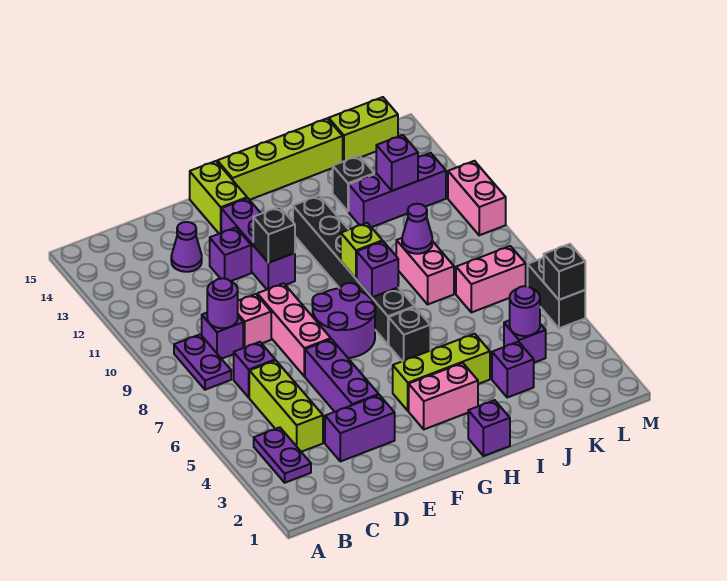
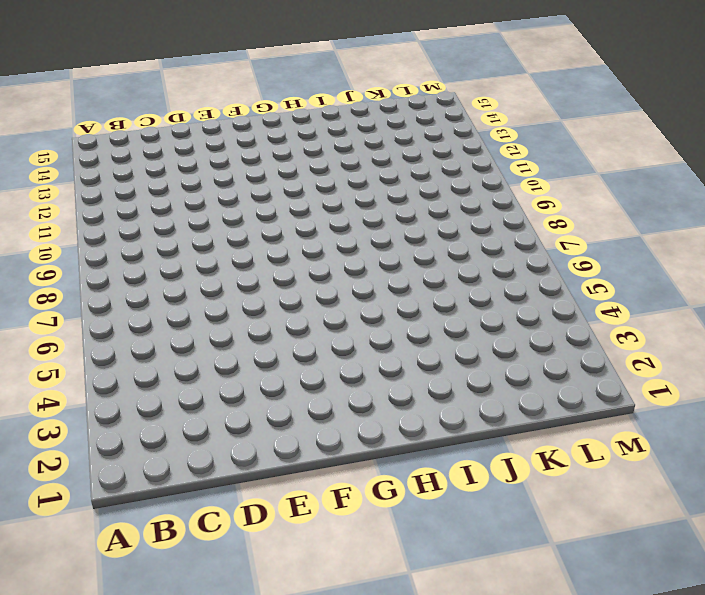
none -> purple plate B3:B4 level 1
none -> purple plate B8:B9 level 1
none -> lime brick C4:C6 level 1
none -> purple brick C7 level 1

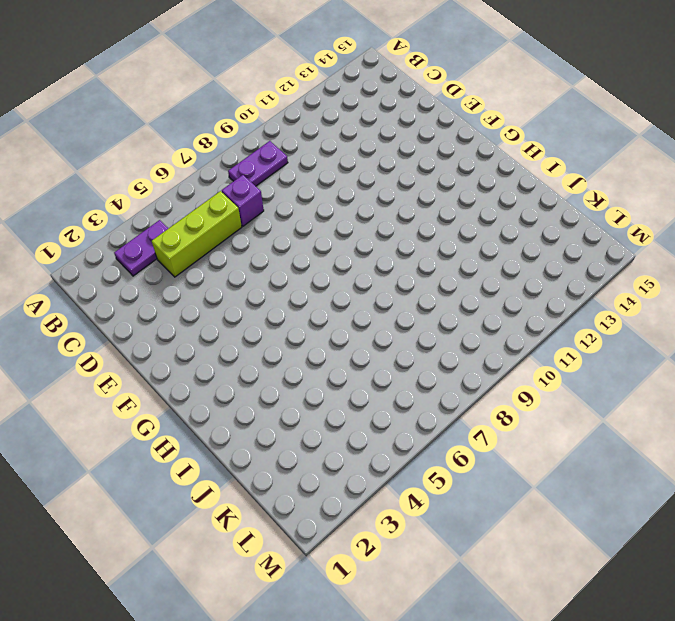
none -> purple brick C9 level 1
none -> purple brick D3:E3 level 1
none -> pink brick D9 level 1
none -> purple cone D13 level 1

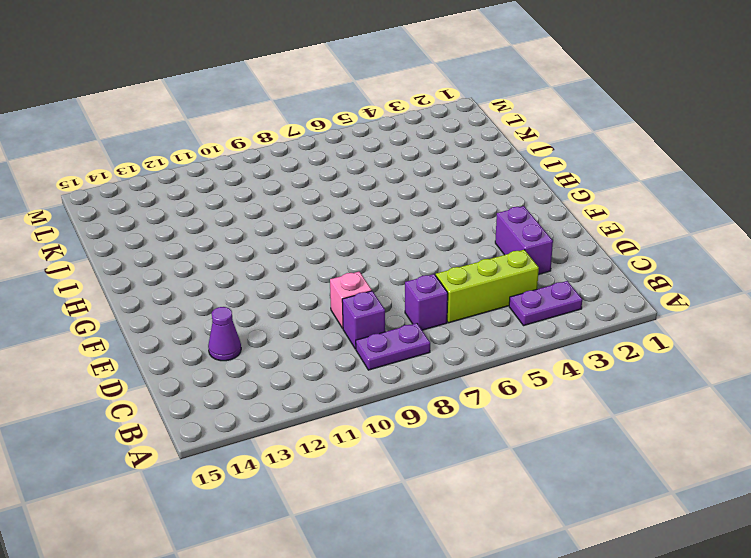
none -> purple brick E4:E6 level 1
none -> pink brick E7:E9 level 1
none -> purple brick E12 level 1
none -> purple round brick F7:G8 level 1

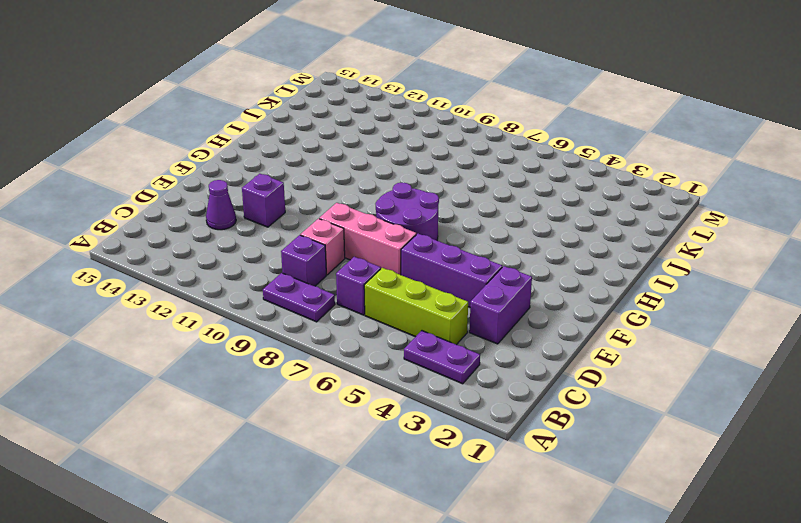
none -> purple brick F11:F13 level 1
none -> lime brick F14:F15 level 1
none -> pink brick G3:H3 level 1
none -> lime brick G4:I4 level 1

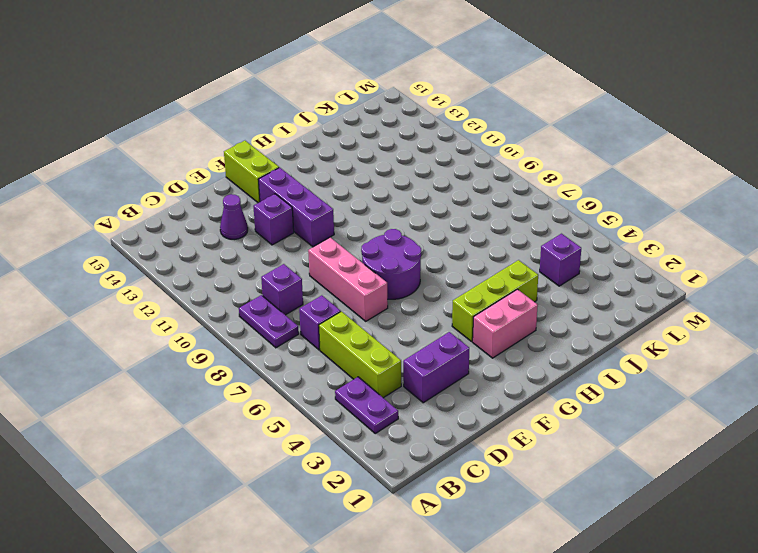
none -> pink brick D9 level 1
none -> purple brick E4:E6 level 1
none -> lime brick G15:J15 level 1
none -> purple brick H1 level 1

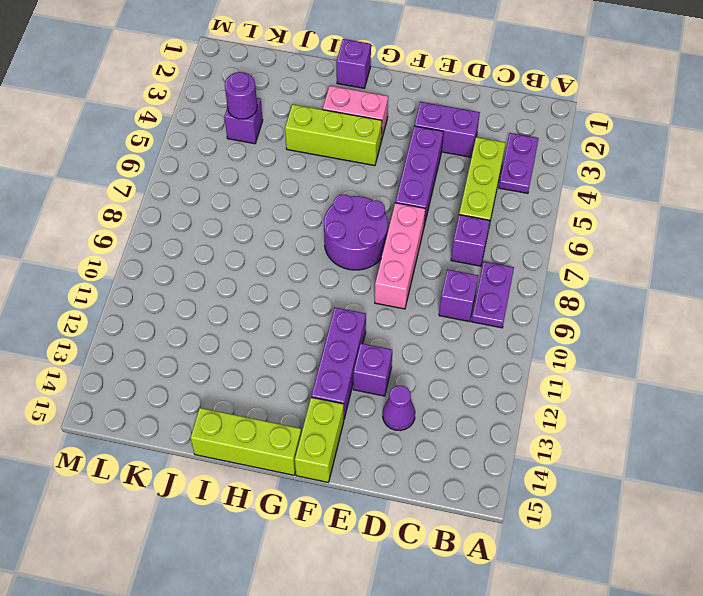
lime brick G15:I15 level 1 -> lime brick G15:J15 level 1
none -> pink brick D9 level 1
none -> black brick H6 level 1
none -> black brick H7:H12 level 1
none -> purple brick J3 level 1

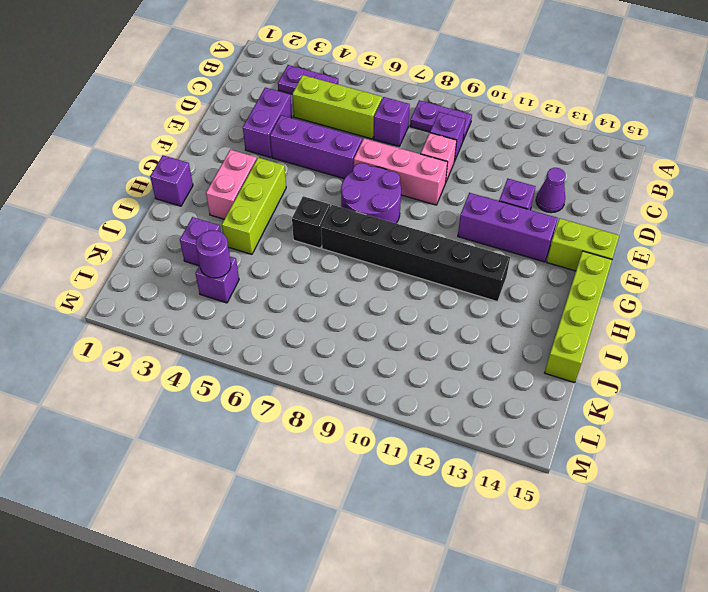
none -> pink brick J8:J9 level 1
none -> purple brick J12:L12 level 1
none -> black brick J13 level 1
none -> pink brick K7:L7 level 1

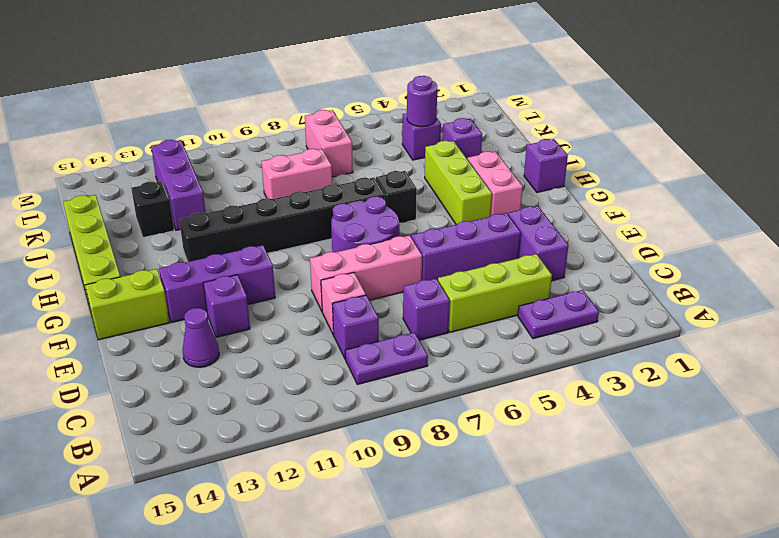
none -> lime brick K15:L15 level 1
none -> black brick M5:M6 level 1
none -> pink brick M10:M11 level 1
none -> purple round brick C9 level 2

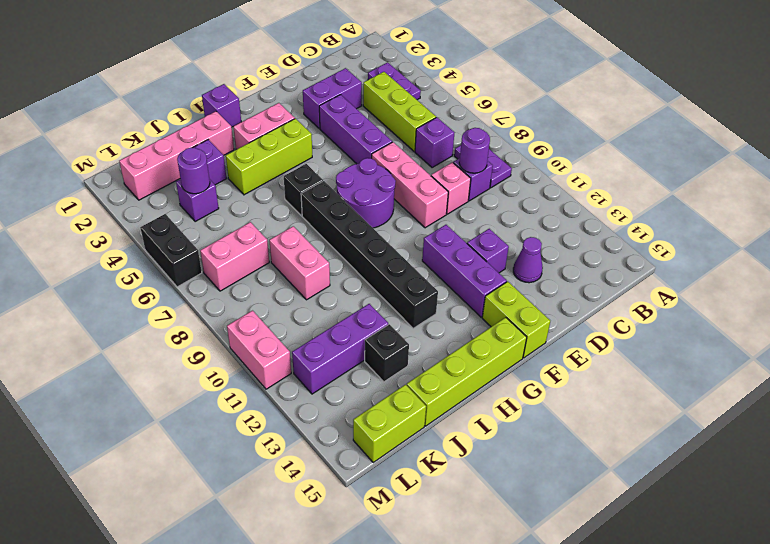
pink brick I2:L2 level 1 -> none
none -> black brick F11 level 2
none -> purple brick H8 level 2
none -> lime brick H9 level 2
none -> purple cone J9 level 2

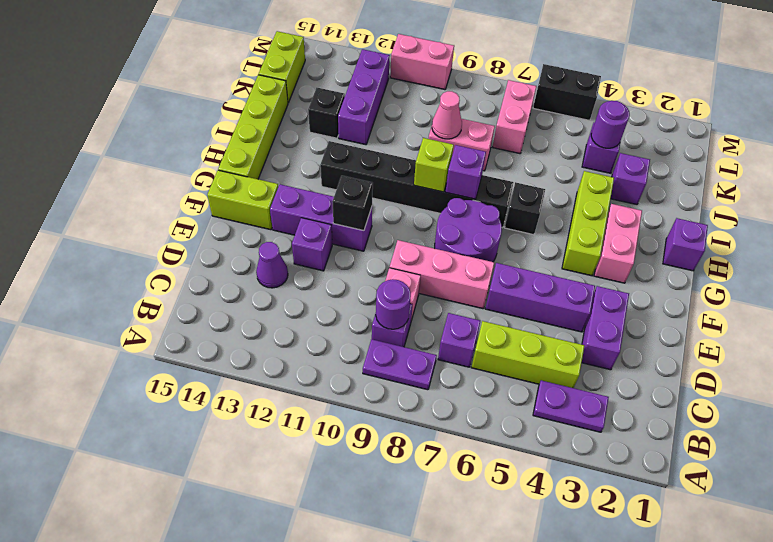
pink cone J9 level 2 -> purple cone J9 level 2
none -> purple brick K12 level 2
none -> black brick M5 level 2

